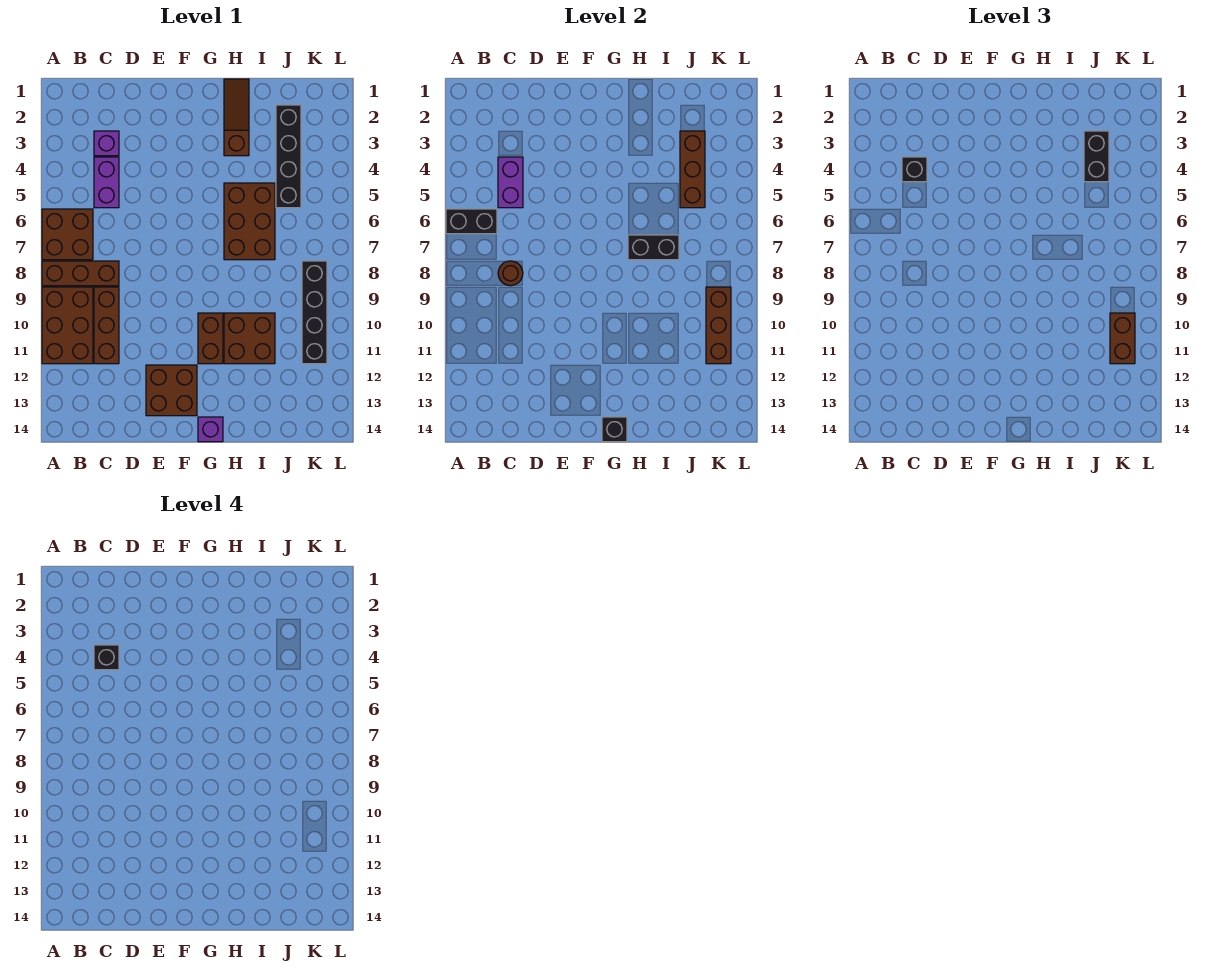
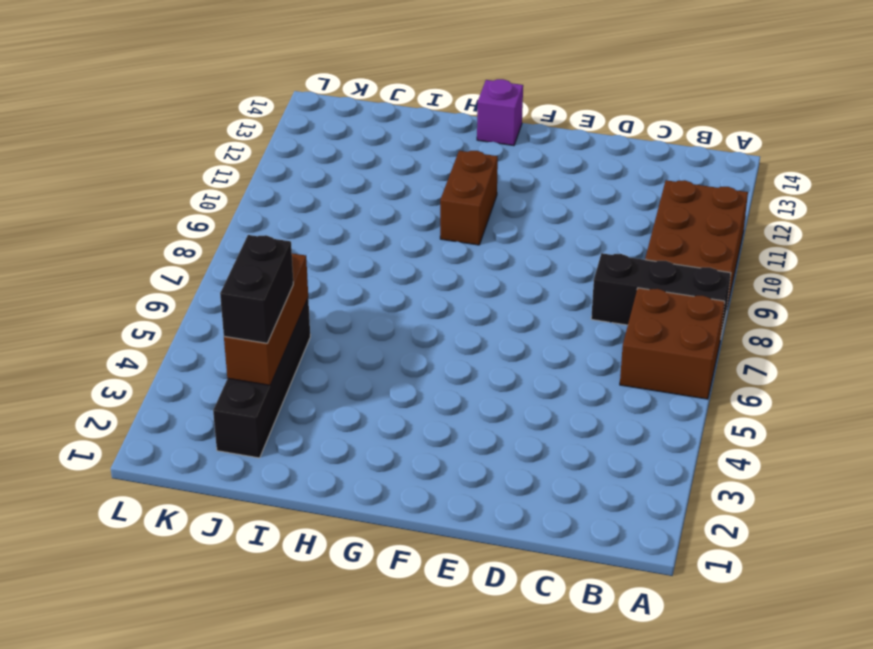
black brick A8:C8 level 1 -> brown brick A8:C8 level 1
none -> purple brick C3 level 1
none -> purple brick C4:C5 level 1
none -> brown brick C9:C11 level 1

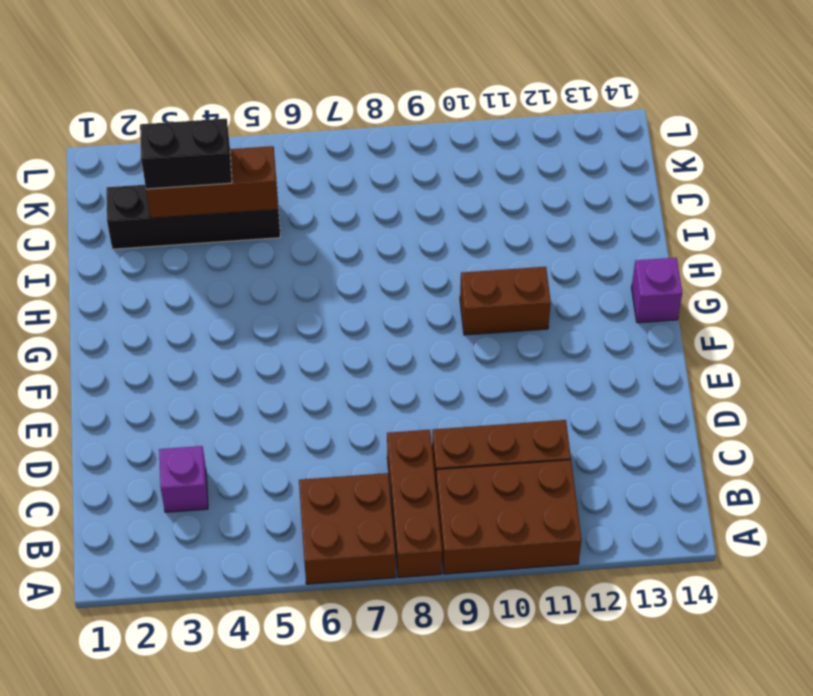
none -> purple brick C4:C5 level 1
none -> brown brick E12:F13 level 1
none -> brown slope H1:H3 level 1 top 3

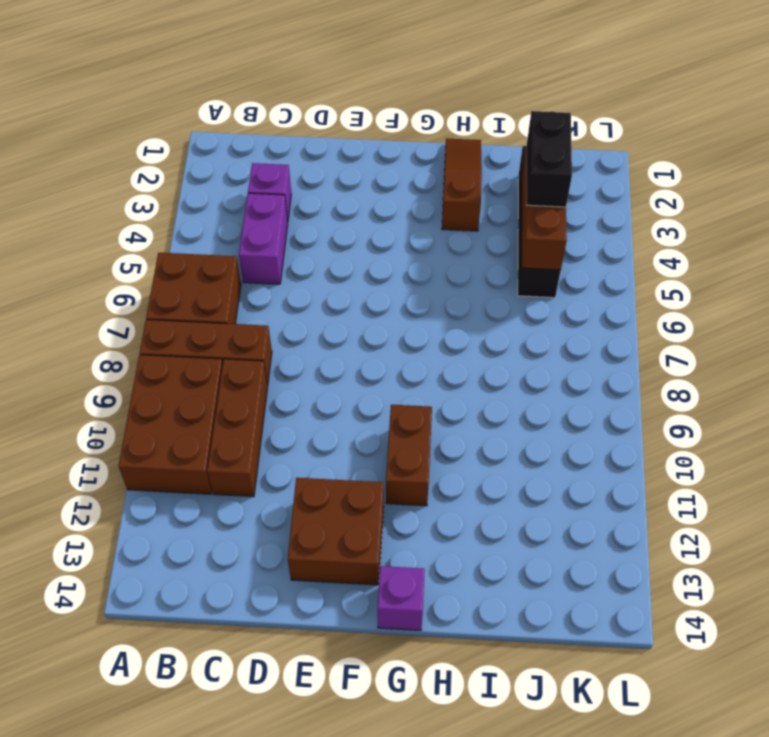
none -> brown brick H5:I7 level 1
none -> brown brick H10:I11 level 1
none -> black brick K8:K11 level 1

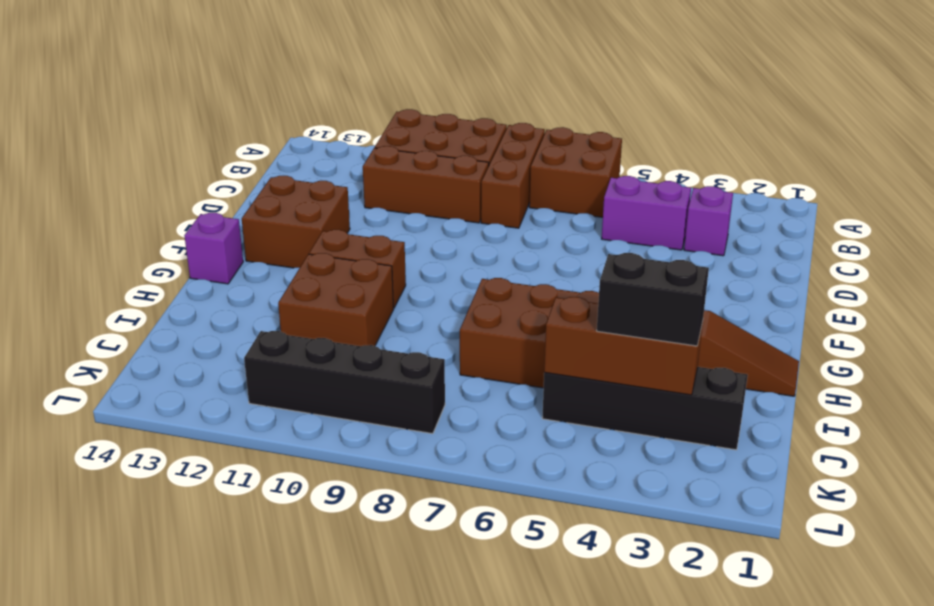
none -> black brick A6:B6 level 2
none -> purple brick C4:C5 level 2
none -> brown round brick C8 level 2

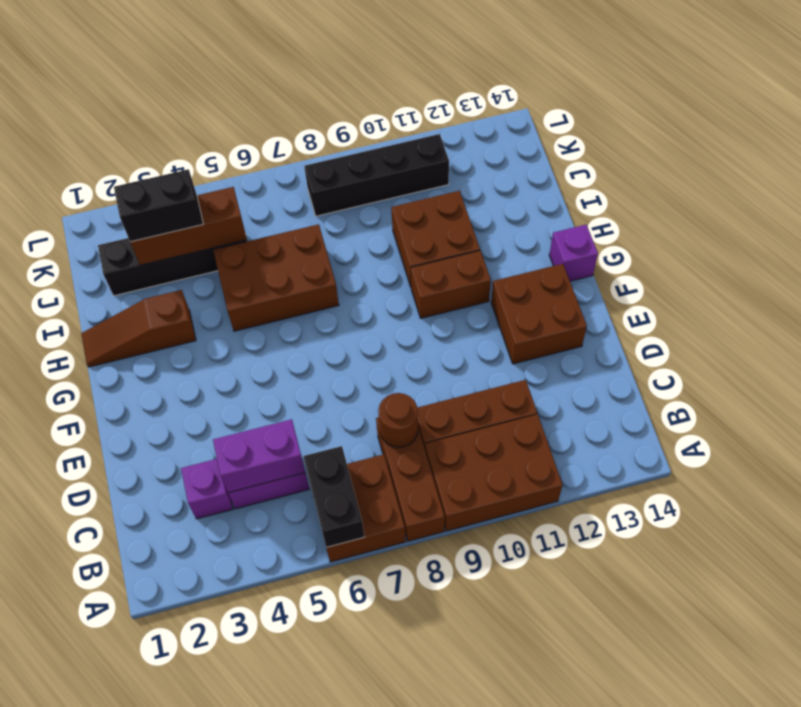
none -> black brick G14 level 2
none -> black brick H7:I7 level 2
none -> brown brick K9:K11 level 2

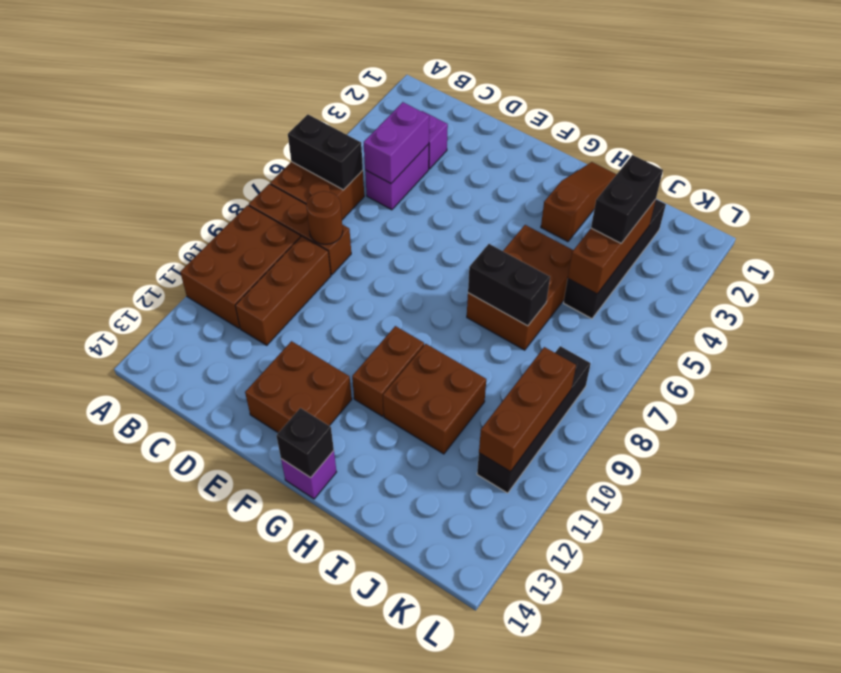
none -> black brick C4 level 3
none -> brown brick K10:K11 level 3
none -> black brick C4 level 4

